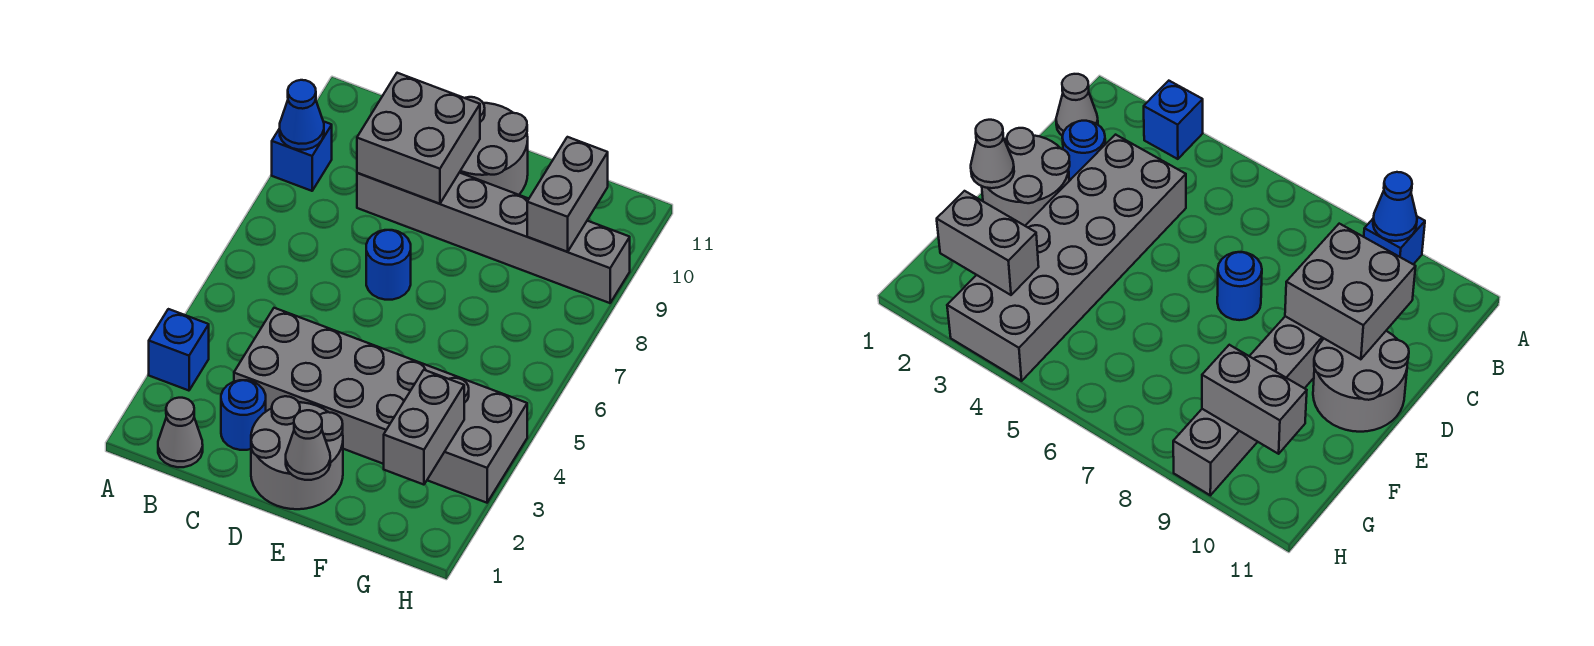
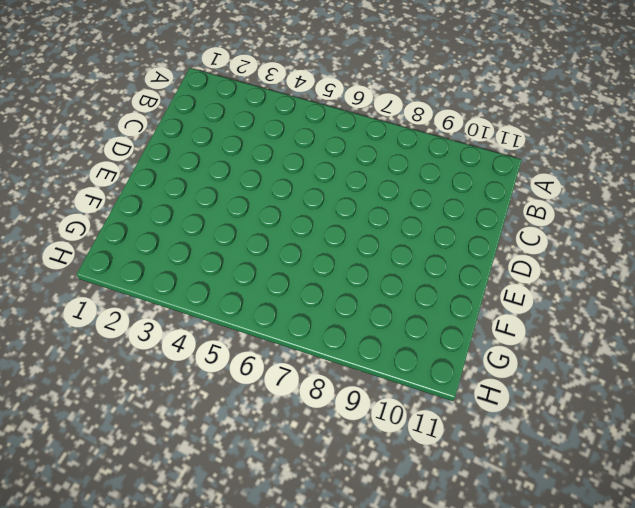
none -> blue brick A3 level 1
none -> blue brick A9 level 1
none -> grey cone B1 level 1

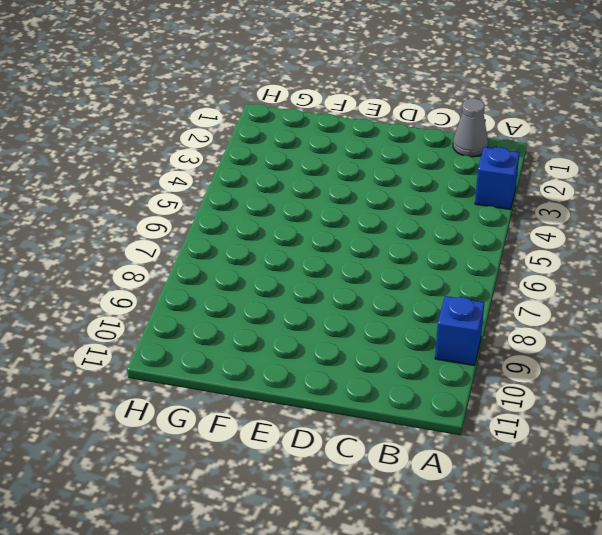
none -> blue round brick C2 level 1
none -> grey brick C3:H4 level 1
none -> grey brick C9:H9 level 1

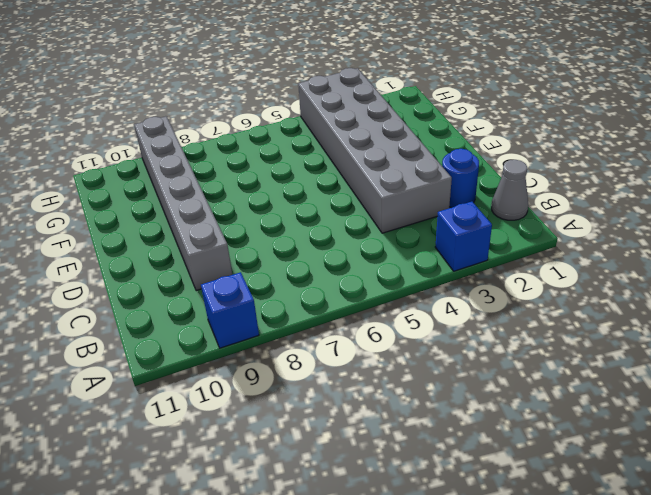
none -> grey round brick D1:E2 level 1
none -> blue round brick D7 level 1
none -> grey round brick D10:E11 level 1

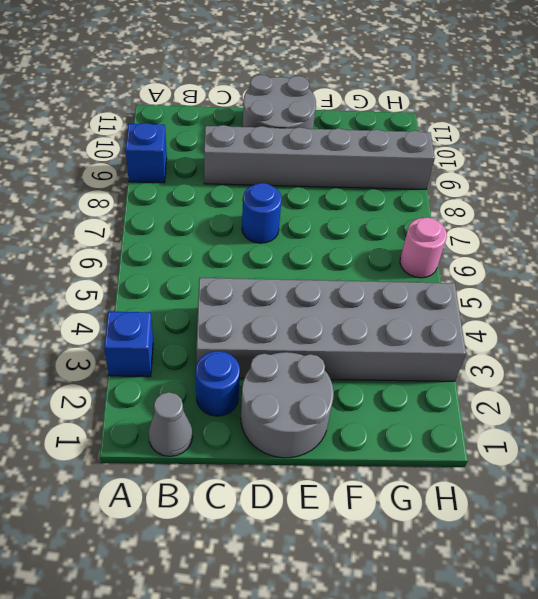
pink round brick H6 level 1 -> none
none -> blue cone A9 level 2
none -> grey brick C9:D10 level 2
none -> grey cone E1 level 2

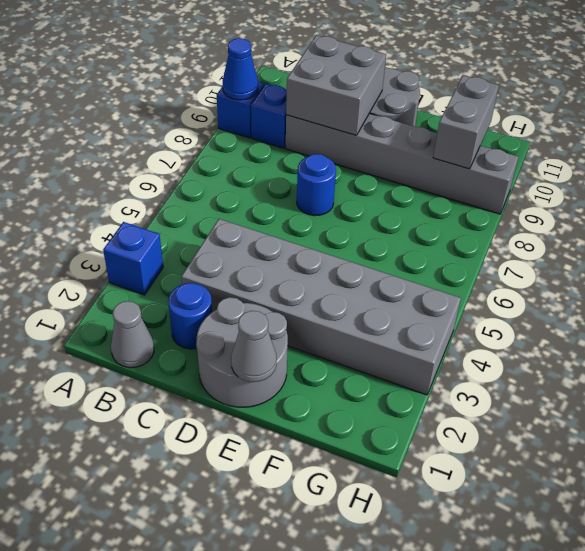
blue brick B9 level 1 -> none
none -> grey brick G2:G3 level 2

